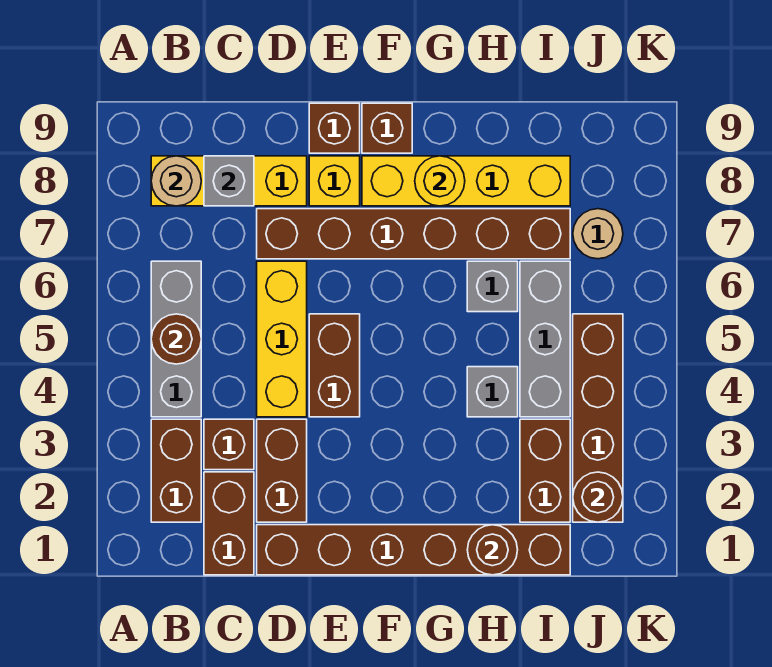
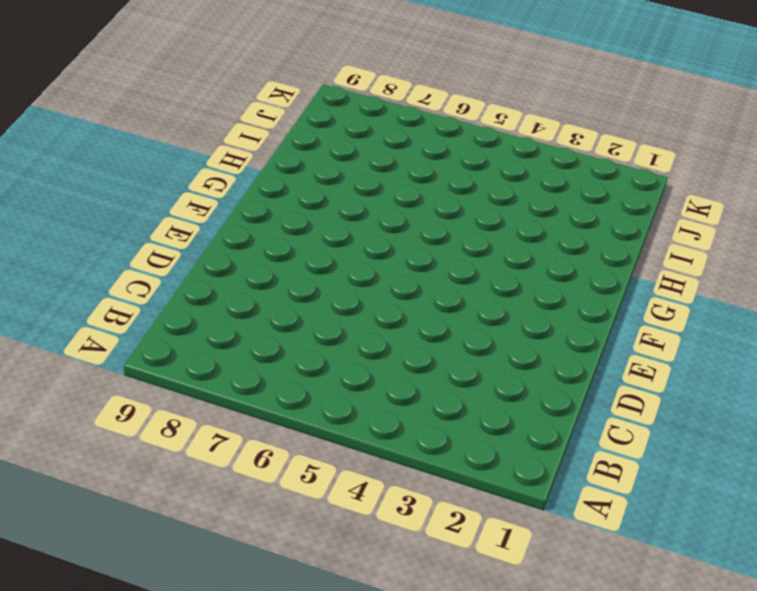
none -> brown brick B2:B3 level 1
none -> grey brick B4:B6 level 1
none -> yellow brick B8:D8 level 1

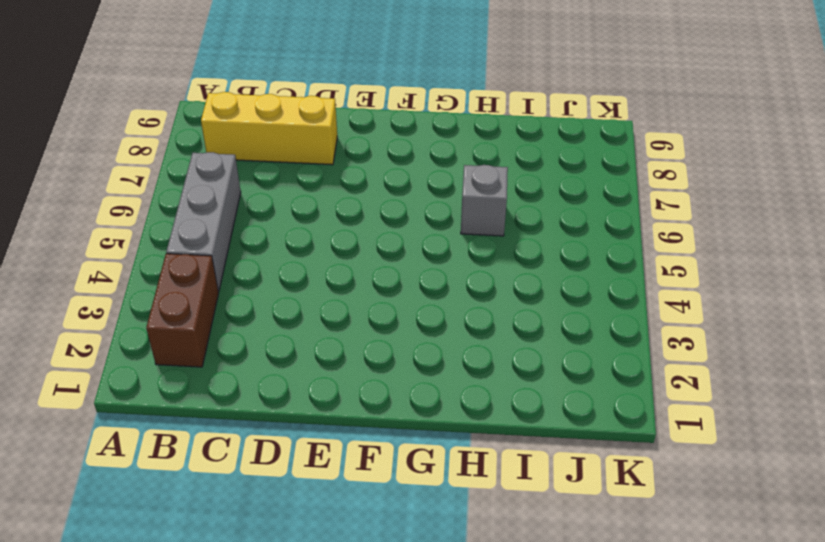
none -> brown brick C1:C2 level 1
none -> brown brick C3 level 1
none -> brown brick D1:I1 level 1

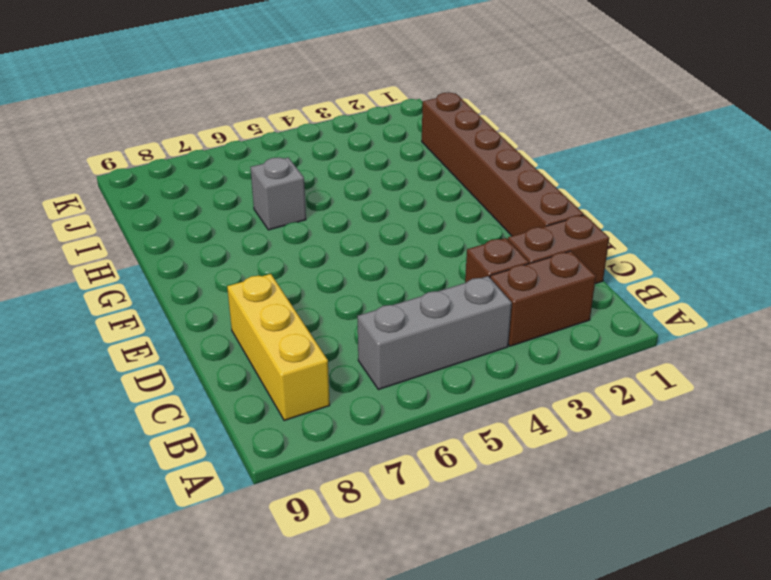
none -> brown brick D2:D3 level 1
none -> yellow brick D4:D6 level 1
none -> brown brick D7:I7 level 1

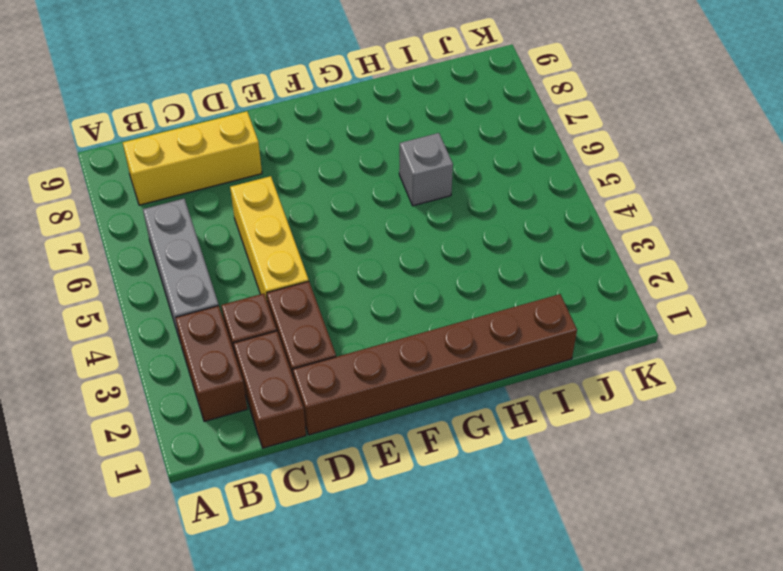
none -> brown brick D7:I7 level 1
none -> brown brick E4:E5 level 1
none -> yellow brick E8 level 1

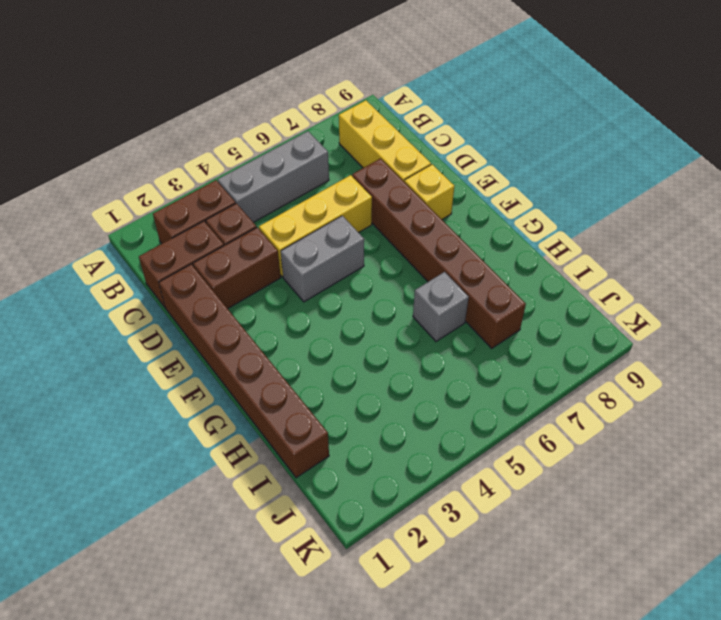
grey brick E4:E5 level 1 -> brown brick E4:E5 level 1
none -> brown brick E9 level 1
none -> yellow brick F8:I8 level 1
none -> brown brick F9 level 1

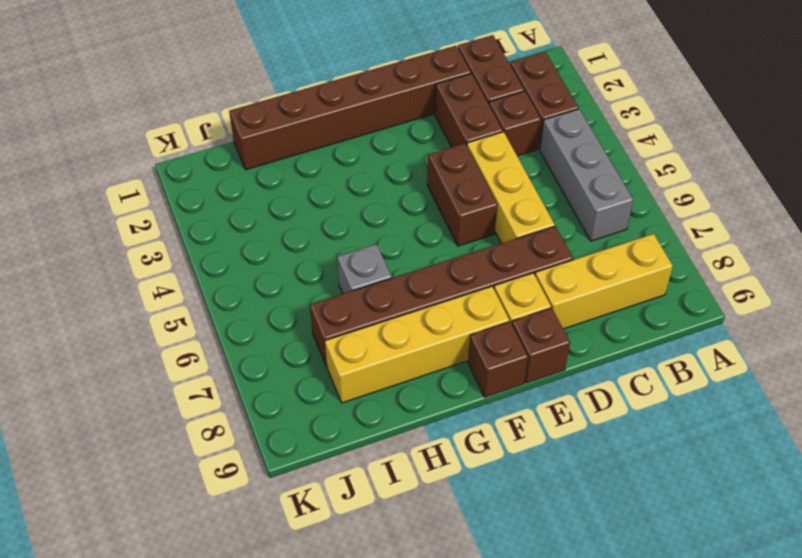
none -> grey brick H4 level 1
none -> brown brick I2:I3 level 1
none -> grey brick I4:I6 level 1

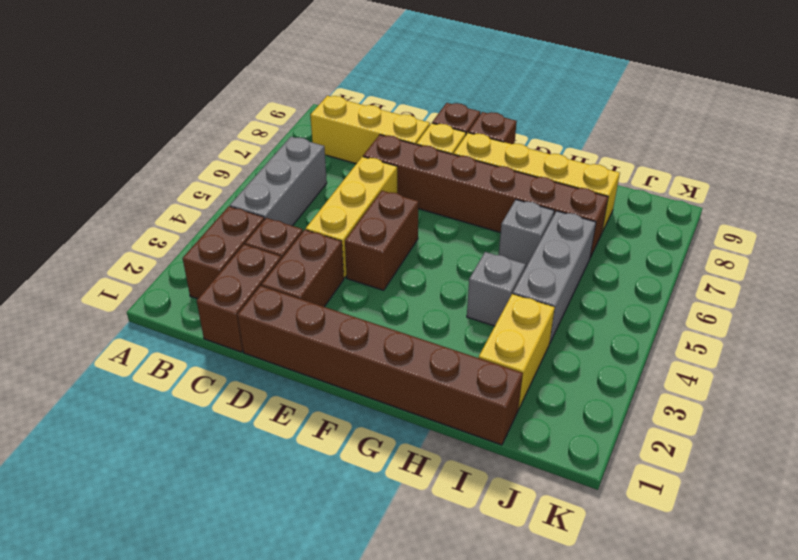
yellow brick I2:I3 level 1 -> brown brick I2:I3 level 1
none -> brown brick J2:J5 level 1
none -> tan round brick J7 level 1
none -> brown round brick B5 level 2

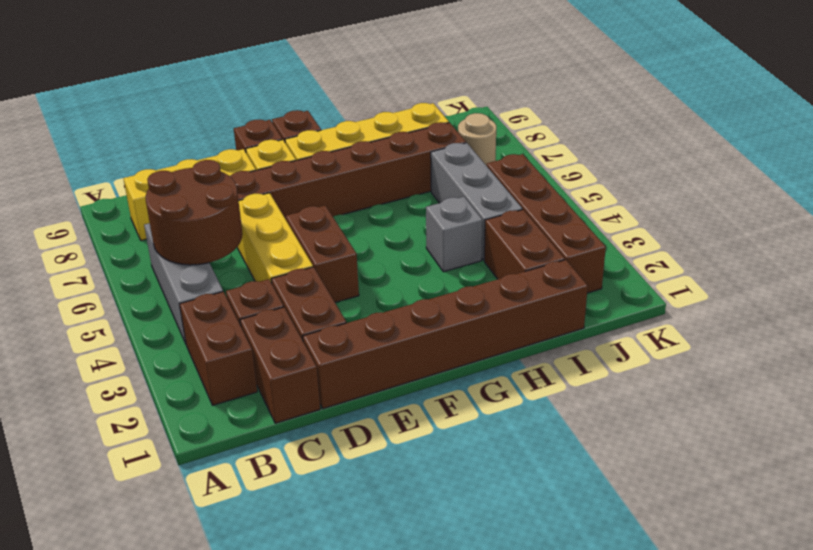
brown round brick B5:C6 level 2 -> brown round brick B5 level 2
none -> grey brick H6 level 1
none -> tan round brick B8 level 2
none -> grey brick C8 level 2

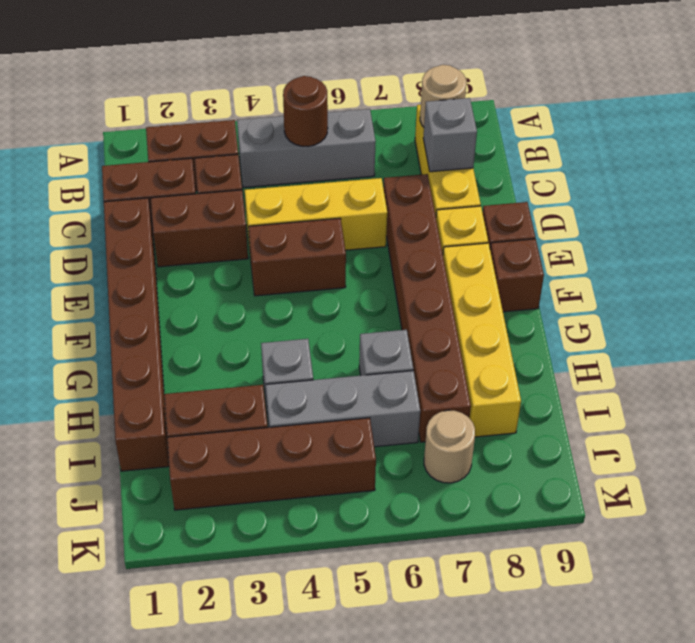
none -> yellow round brick G8 level 2
none -> brown round brick H1 level 2
none -> brown round brick J2 level 2

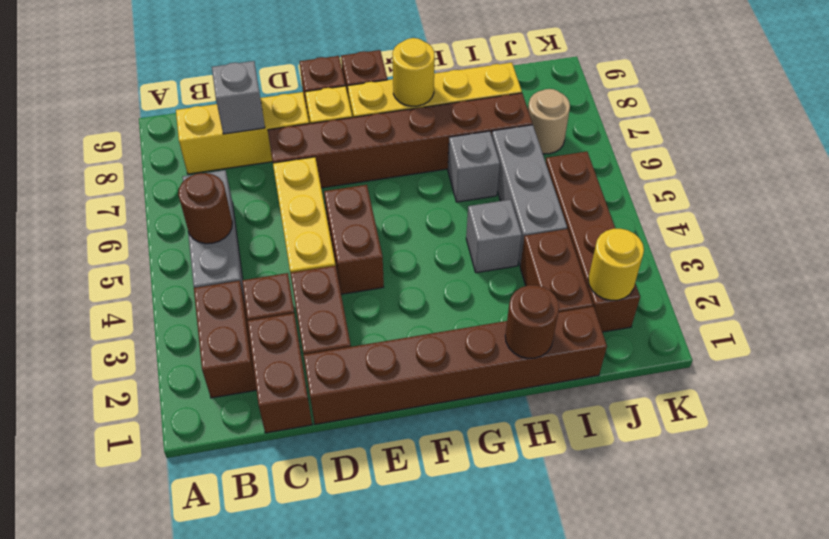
yellow round brick J2 level 2 -> brown round brick J2 level 2
none -> tan round brick B8 level 2

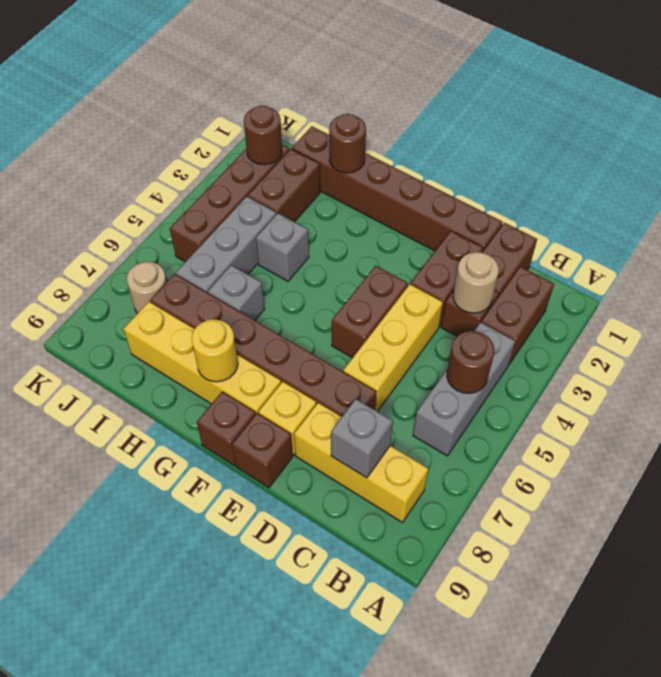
tan round brick C3 level 2 -> tan round brick B8 level 2

